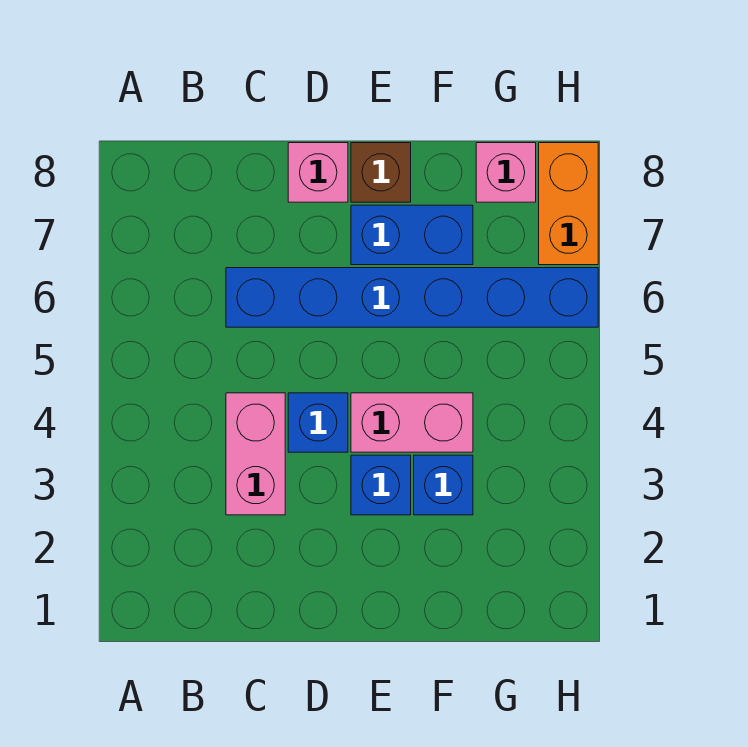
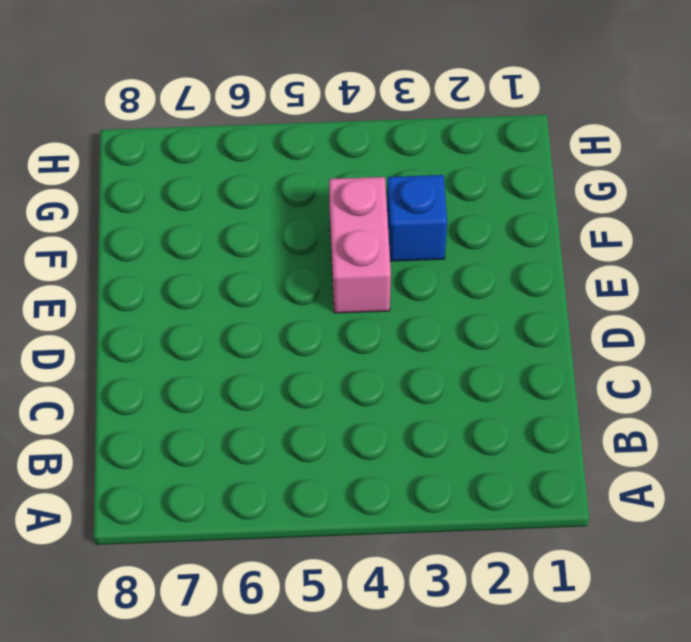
none -> pink brick C3:C4 level 1
none -> blue brick C6:H6 level 1

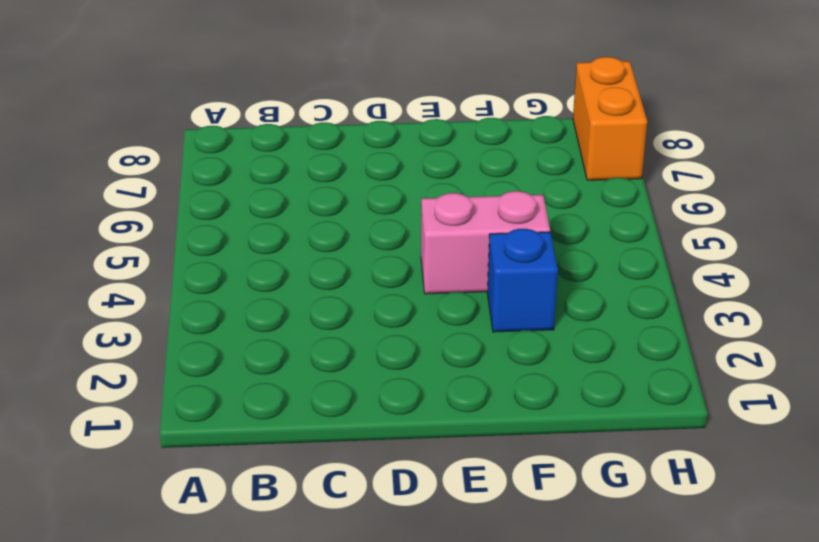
none -> pink brick C3:C4 level 1
none -> blue brick C6:H6 level 1

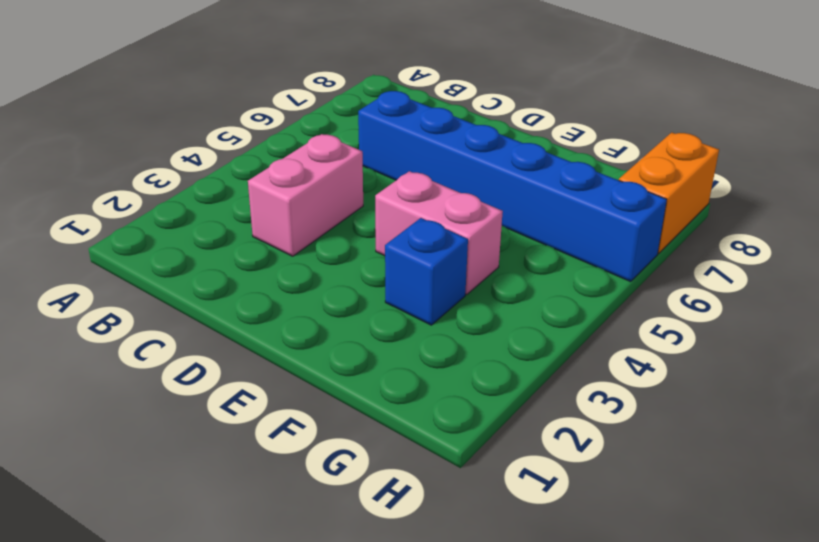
none -> blue brick D4 level 1
none -> pink brick D8 level 1

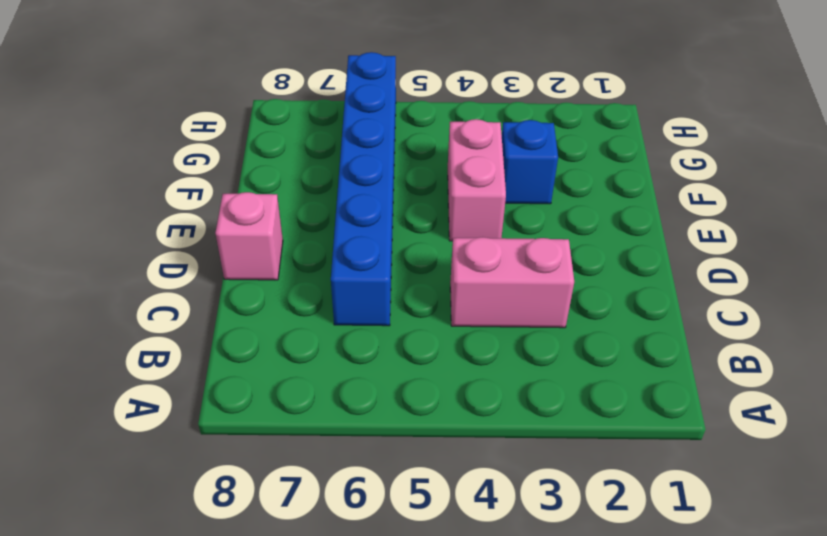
none -> blue brick D4 level 1
none -> blue brick E3 level 1

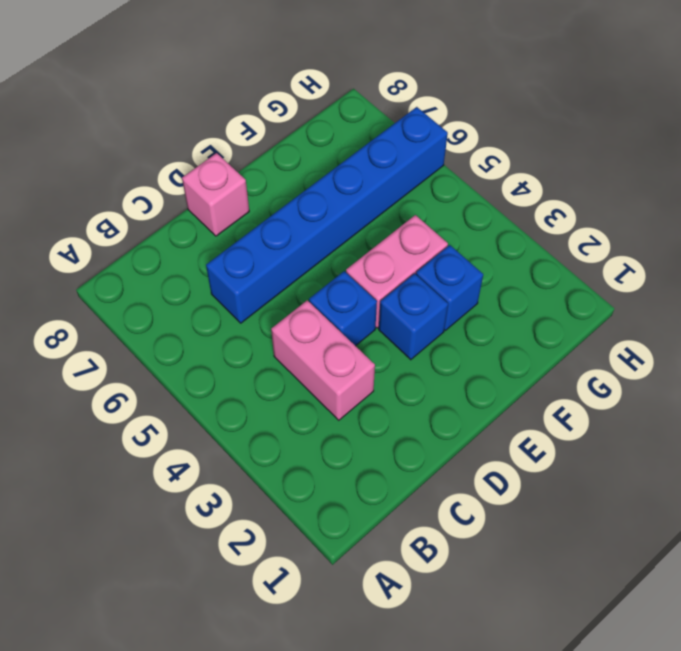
none -> blue brick E7:F7 level 1
none -> brown brick E8 level 1

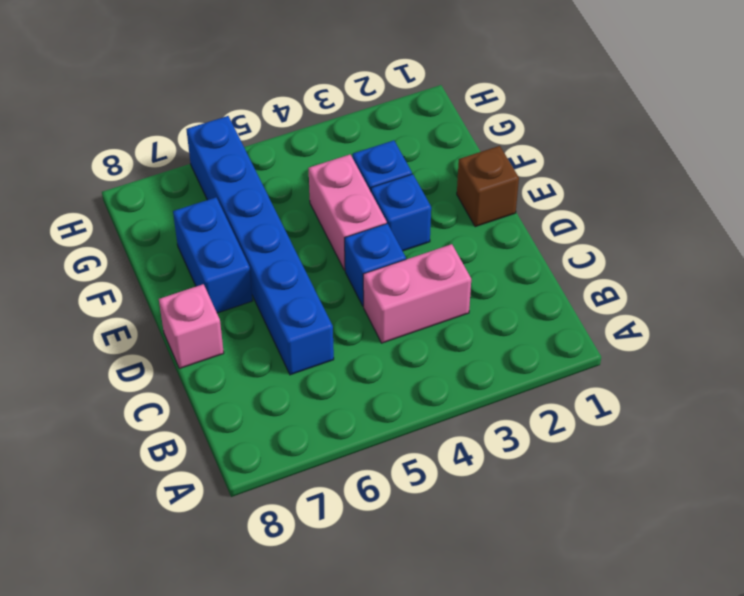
brown brick E1 level 1 -> brown brick E8 level 1
none -> pink brick G8 level 1
none -> orange brick H7:H8 level 1

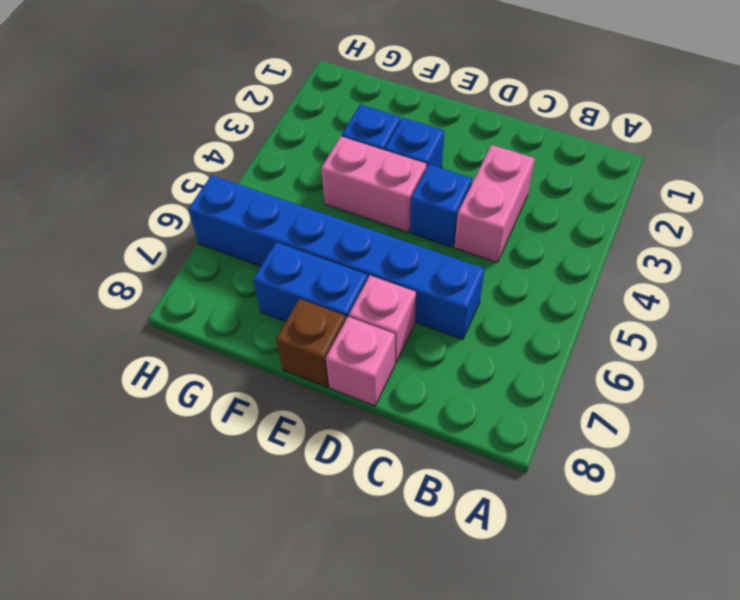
pink brick D7 level 1 -> pink brick G8 level 1
none -> orange brick H7:H8 level 1

